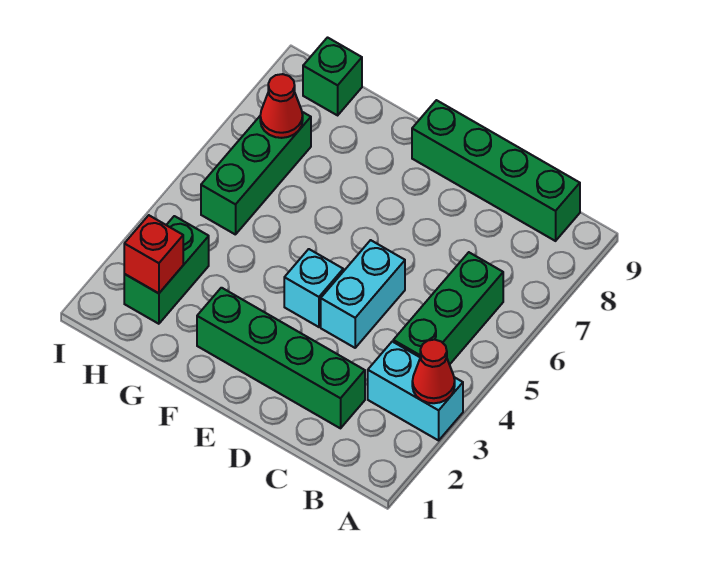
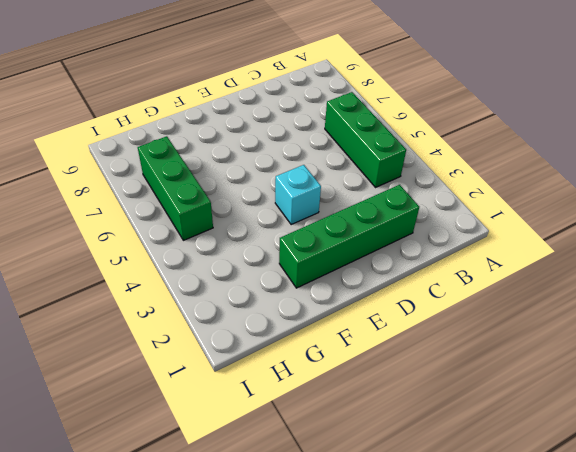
none -> cyan brick A3:B3 level 1
none -> green brick B9:E9 level 1
none -> cyan brick D4:D5 level 1

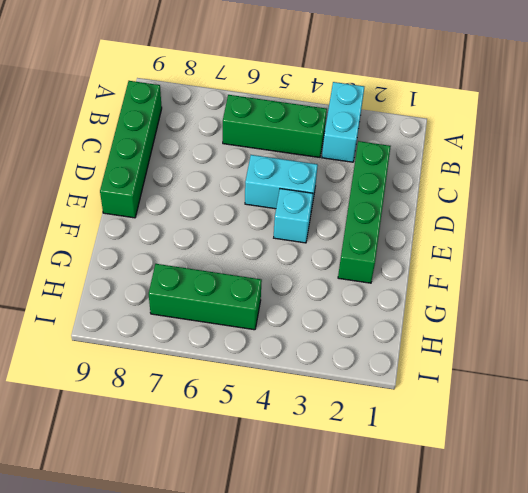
none -> green brick H2:H3 level 1
none -> green brick H9 level 1
none -> red cone A3 level 2

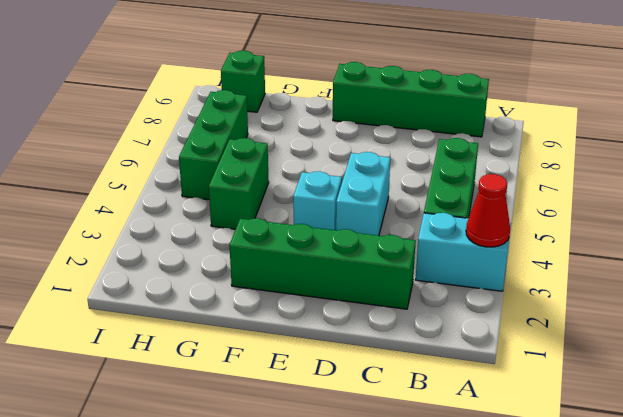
green brick G4:G5 level 1 -> green brick H2:H3 level 1
none -> red brick H2 level 2
none -> red cone H7 level 2

